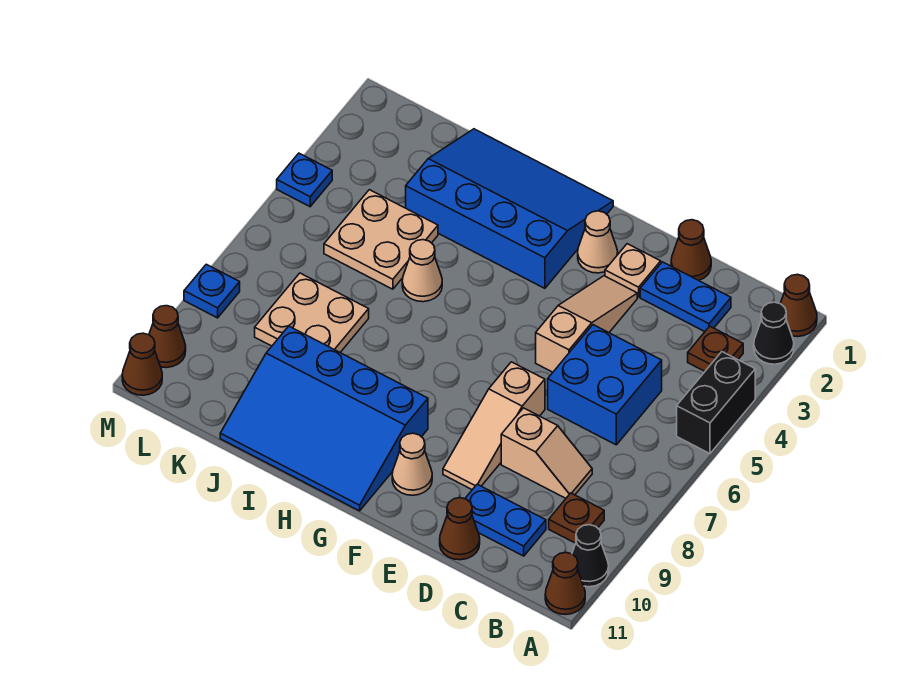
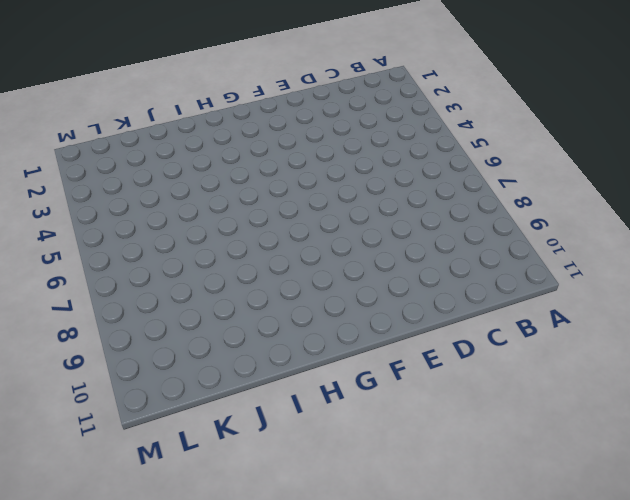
none -> brown cone A1 level 1
none -> black cone A2 level 1
none -> black brick A4:A5 level 1

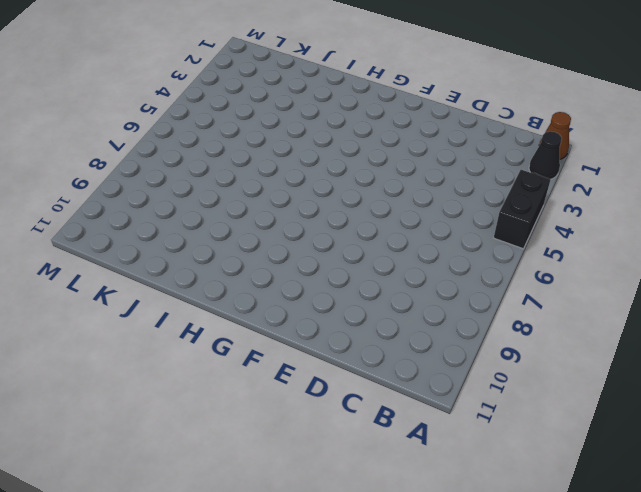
none -> black cone A10 level 1
none -> brown cone A11 level 1
none -> brown plate B3 level 1

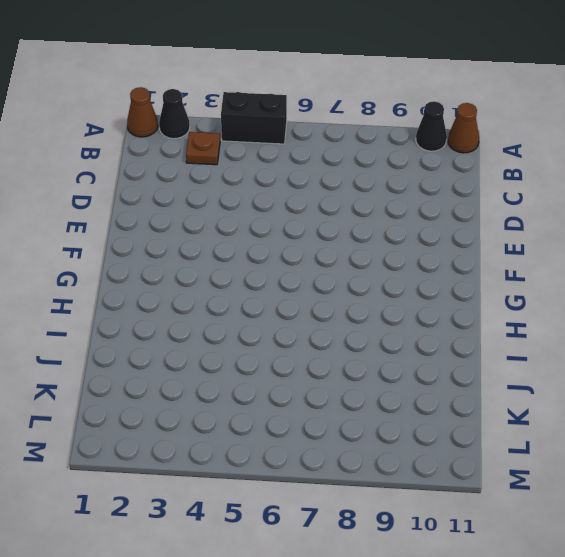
none -> brown plate B9 level 1
none -> blue plate C2:D2 level 1
none -> blue brick C5:D6 level 1

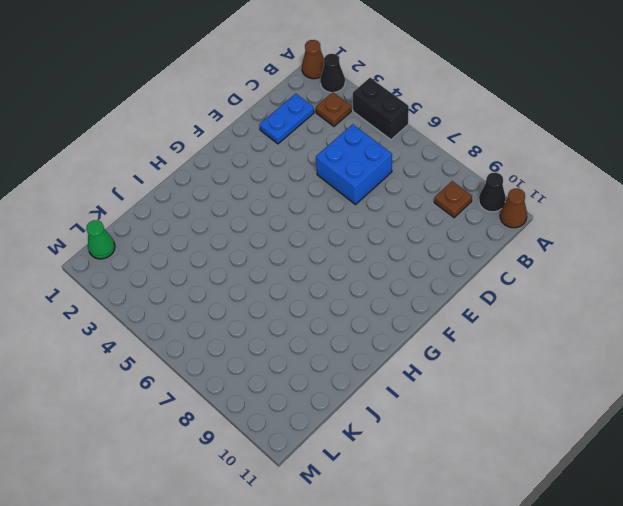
green cone L1 level 1 -> none
none -> tan slope C8:D8 level 1 top D
none -> blue plate C10:D10 level 1
none -> brown cone D1 level 1

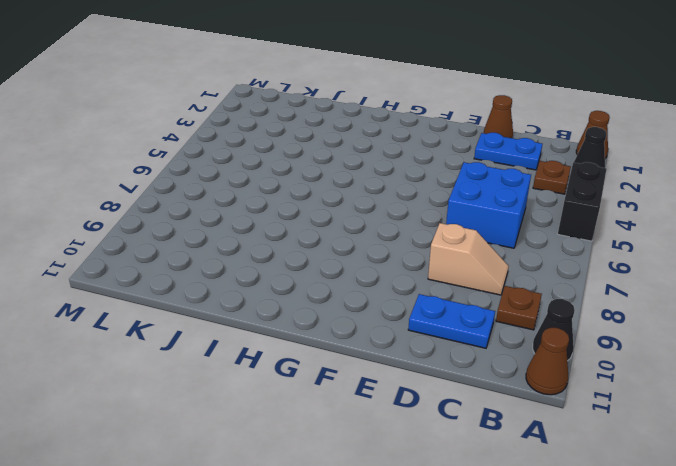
none -> brown cone D11 level 1
none -> tan plate E2 level 1
none -> tan slope E3:E5 level 1 top 5

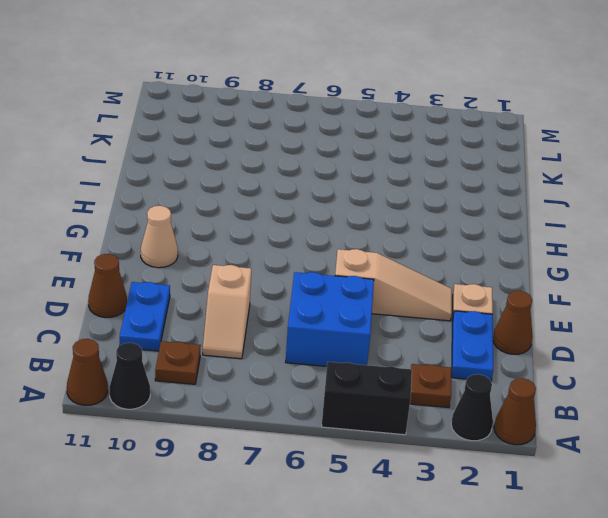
none -> tan slope E7:E9 level 1 top 7
none -> tan cone F2 level 1
none -> blue slope G1:J3 level 1 top 3

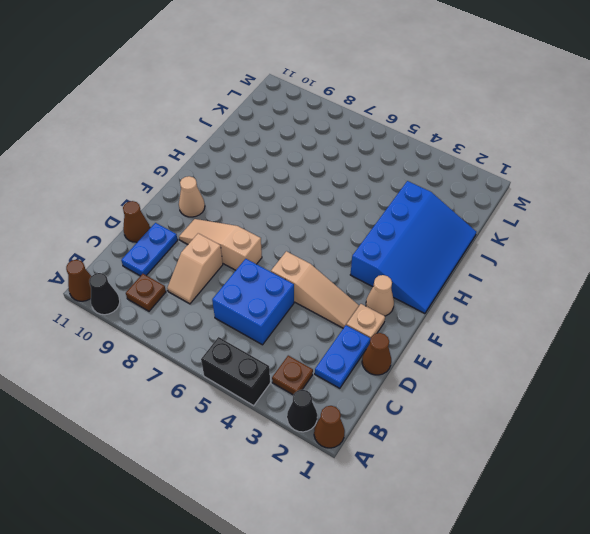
none -> blue slope G9:J11 level 1 top 9
none -> tan cone I5 level 1
none -> tan plate J4:K5 level 1

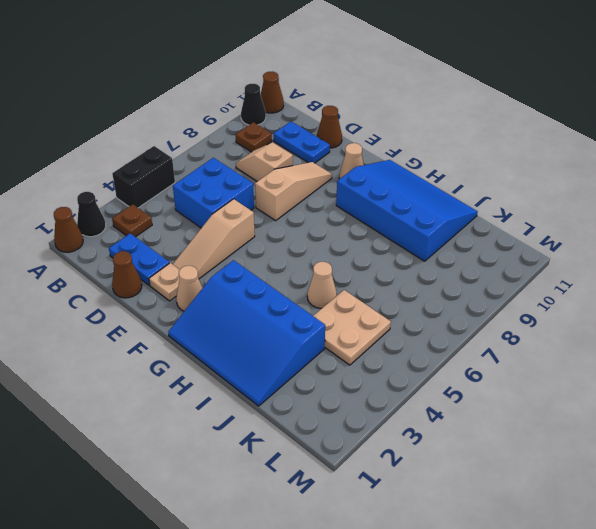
none -> tan plate J7:K8 level 1
none -> blue plate M4 level 1
none -> blue plate M8 level 1

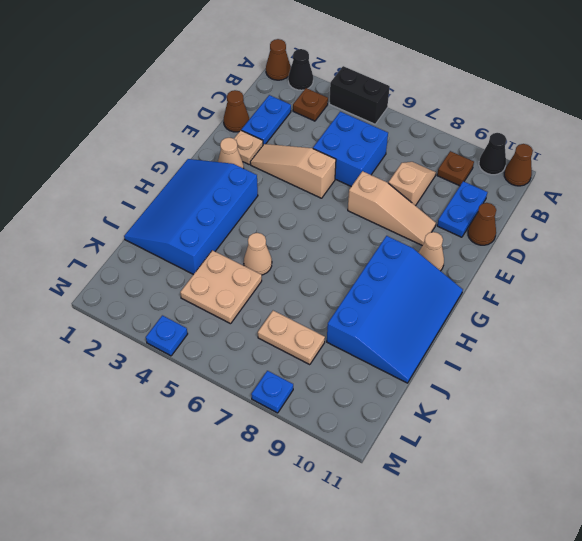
tan plate K7:K8 level 1 -> tan plate J7:K8 level 1
none -> brown cone M10 level 1
none -> brown cone M11 level 1

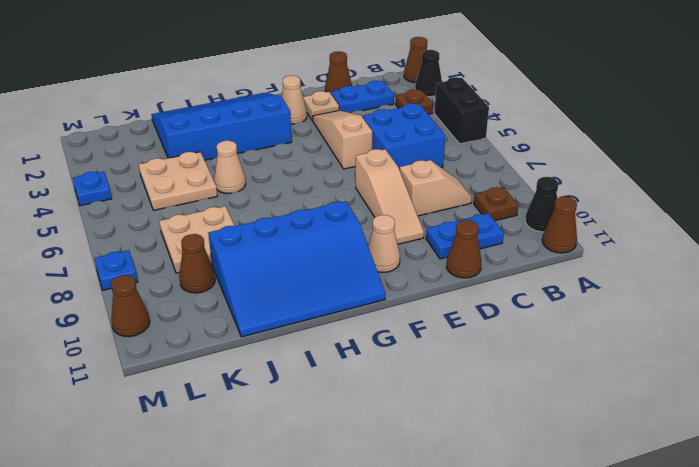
brown cone K9 level 1 -> brown cone M11 level 1

